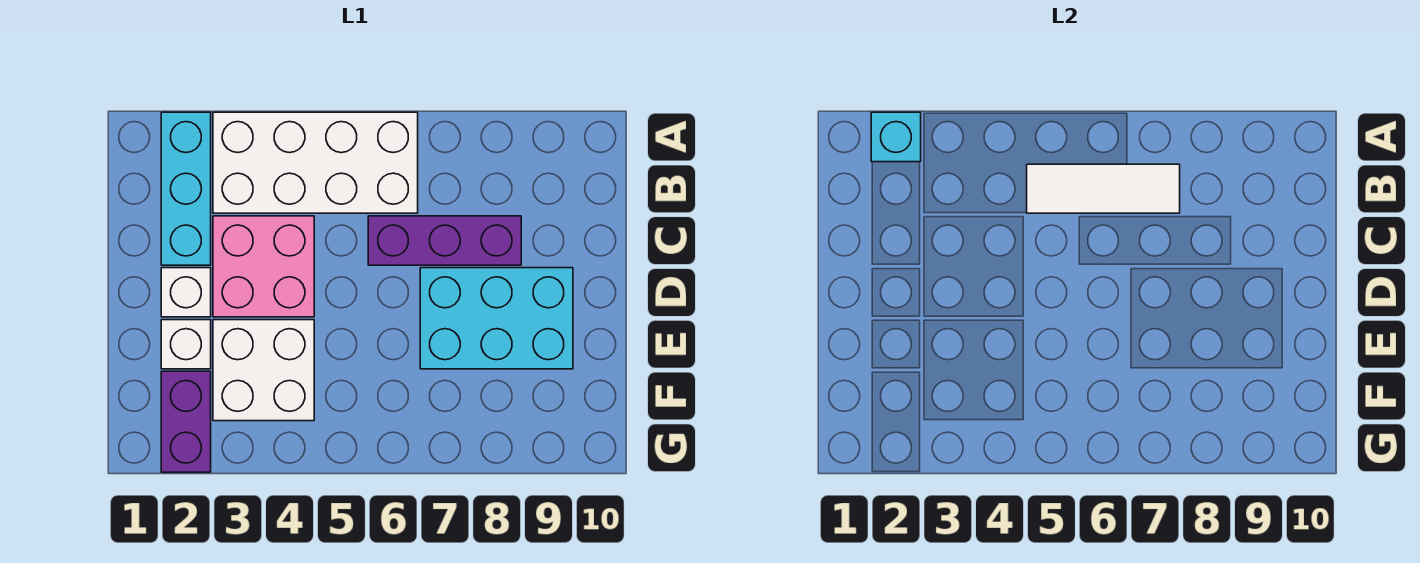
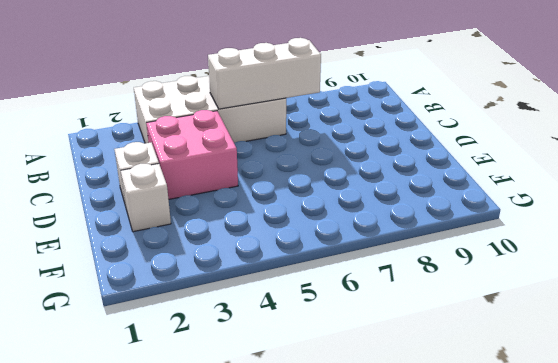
white brick B5:B7 level 2 -> white tile B5:B7 level 2
none -> cyan brick A2:C2 level 1
none -> purple brick C6:C8 level 1

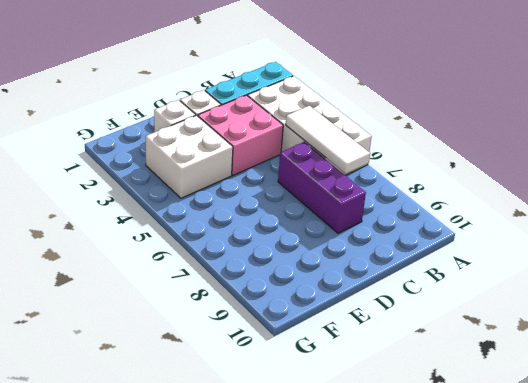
none -> cyan brick D7:E9 level 1
none -> purple brick F2:G2 level 1

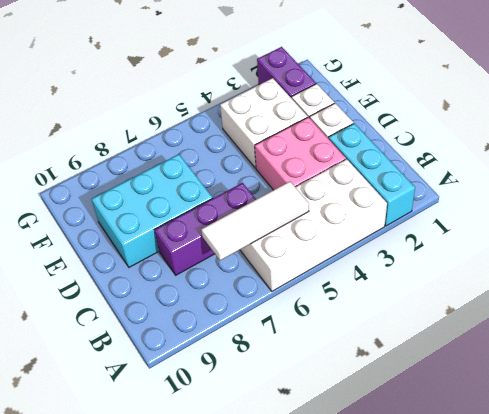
none -> cyan brick A2 level 2

